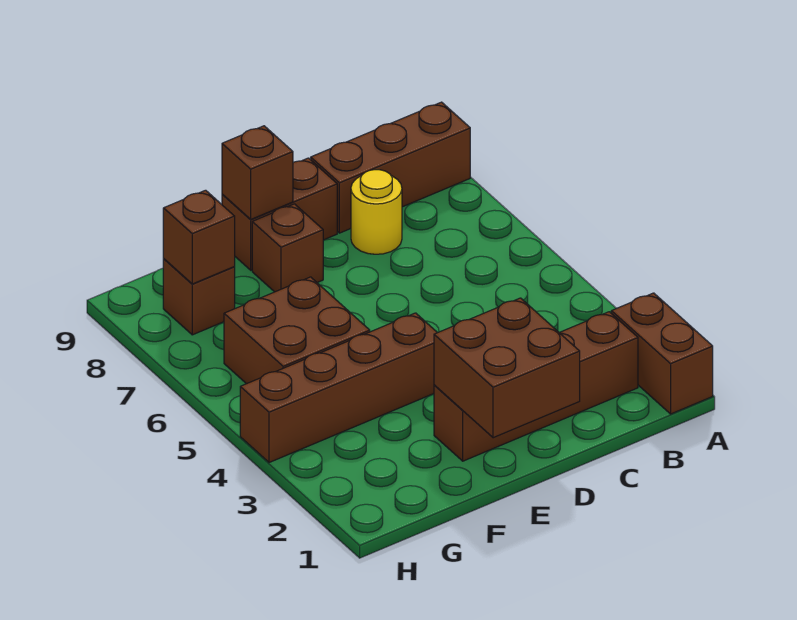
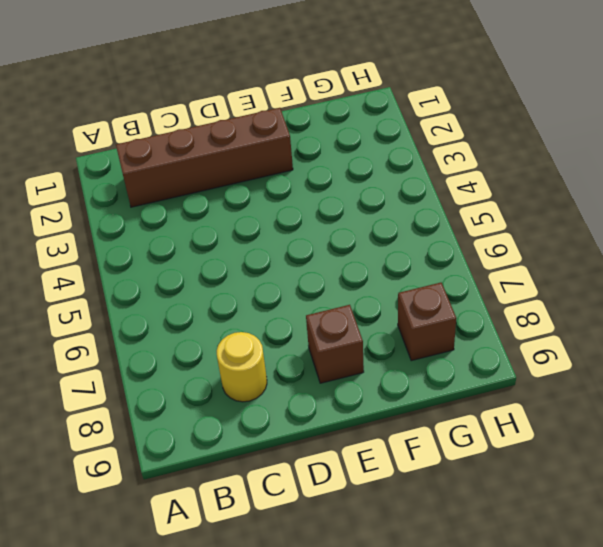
none -> brown brick A1:A2 level 1
none -> brown brick A9:C9 level 1
none -> brown brick D9:E9 level 1

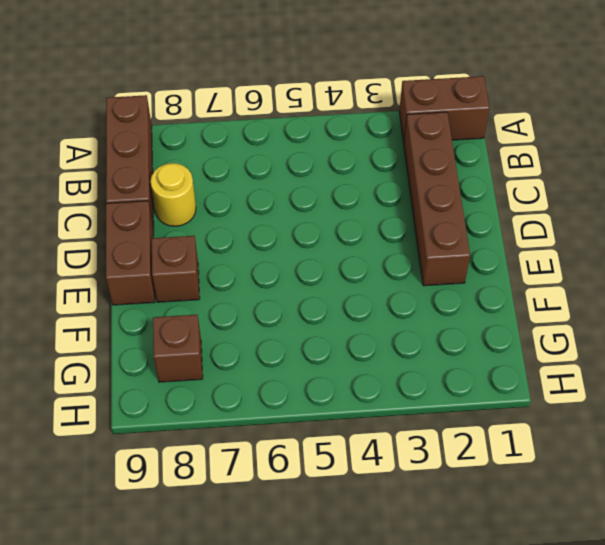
none -> brown brick E4:H4 level 1
none -> brown brick F5:G6 level 1
none -> brown brick D1:E2 level 2

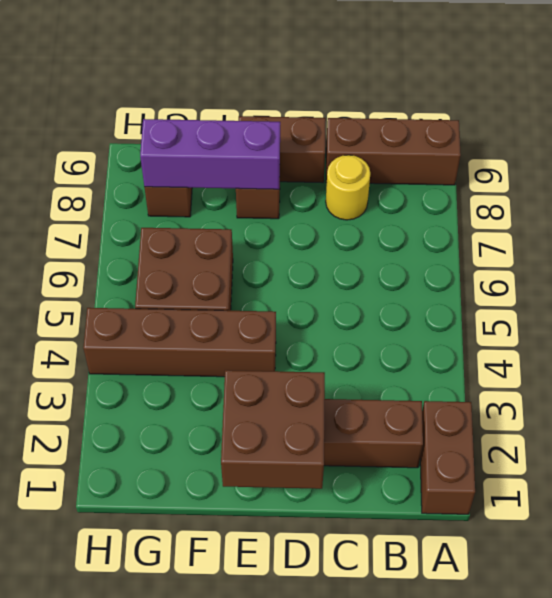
purple brick E8:G8 level 2 -> brown brick G8 level 2
none -> brown brick E9 level 2

